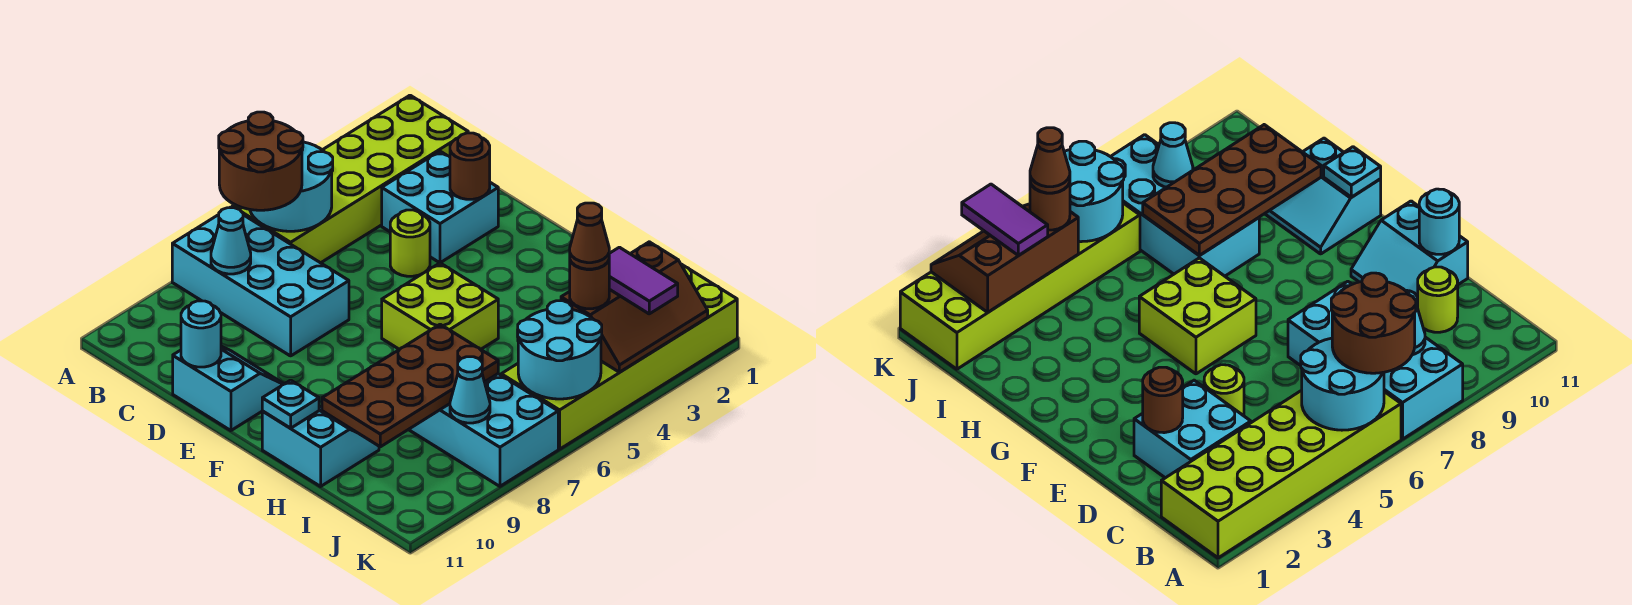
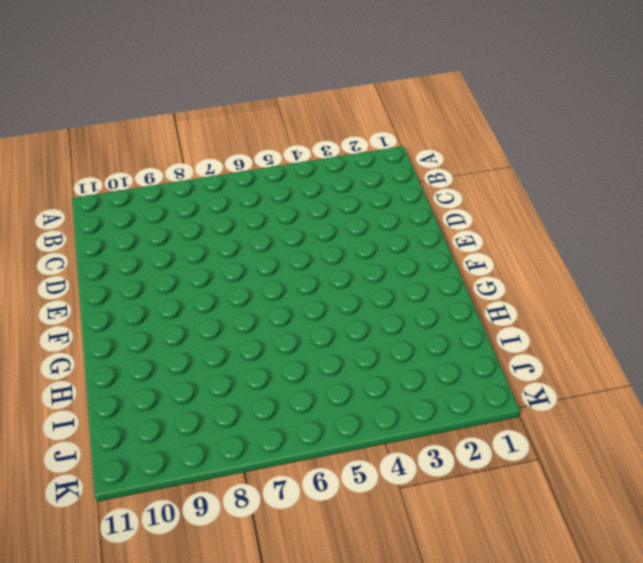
none -> lime brick A1:B6 level 1
none -> cyan brick A7:D8 level 1
none -> cyan brick C2:D3 level 1

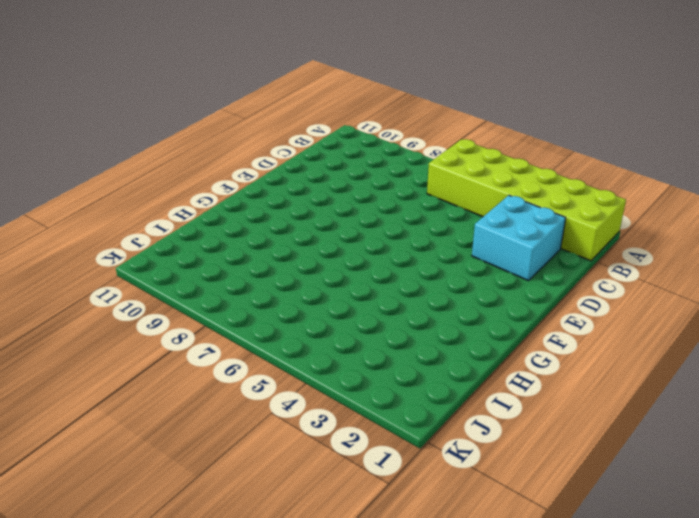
none -> cyan brick A7:D8 level 1
none -> lime round brick C10 level 1
none -> lime round brick D4 level 1

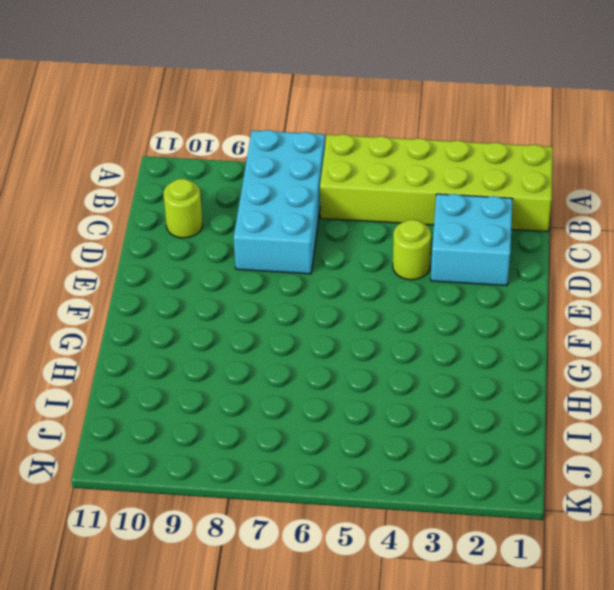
none -> cyan slope D10:E11 level 1 top 11
none -> lime brick F5:G6 level 1
none -> cyan slope G10:H11 level 1 top 11

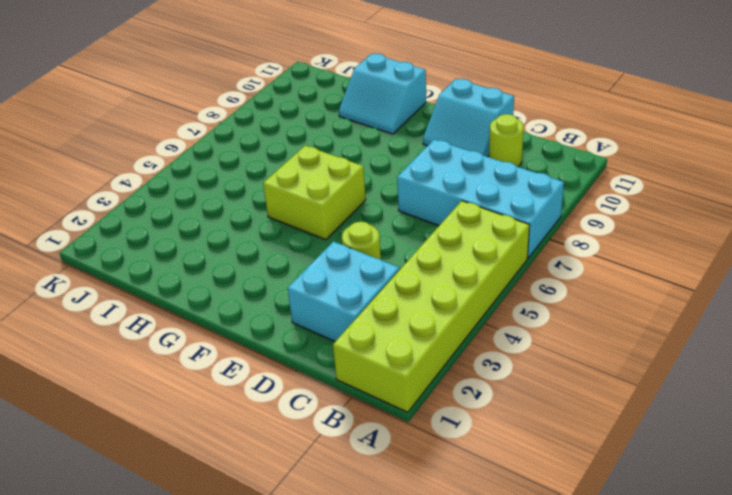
none -> cyan brick H7:K8 level 1
none -> lime brick J1:K6 level 1
none -> cyan round brick A5:B6 level 2

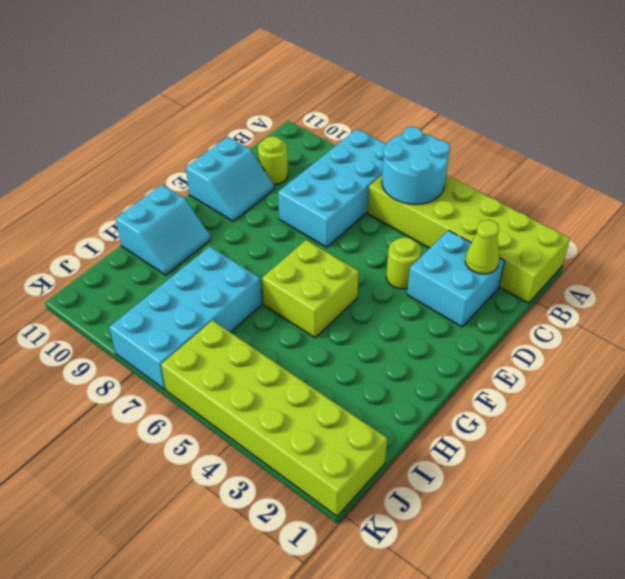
lime cone C2 level 2 -> none
none -> cyan cone B8 level 2
none -> brown round brick D2 level 2
none -> cyan round brick D11 level 2

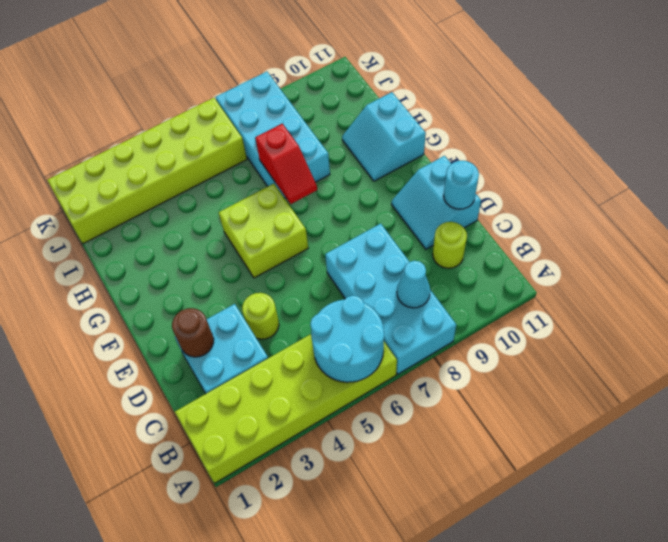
red slope G7:H7 level 2 top H -> brown plate H7:I10 level 2
none -> cyan plate G11 level 2
none -> brown slope J2:K4 level 2 top J
none -> cyan round brick J5:K6 level 2

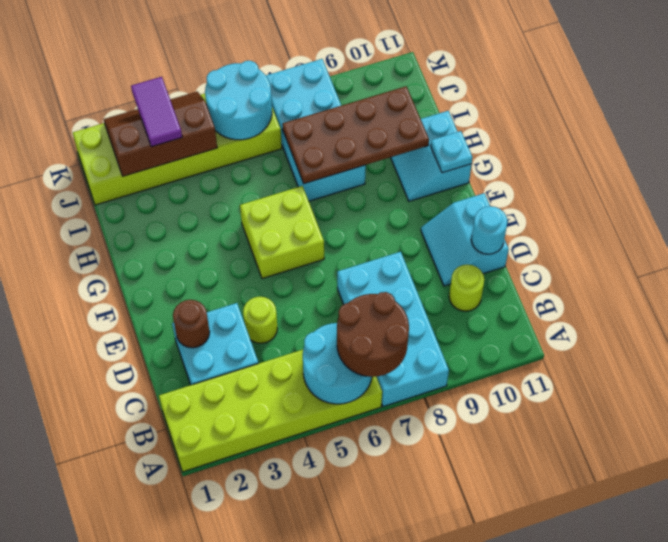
none -> cyan cone B8 level 2
none -> cyan cone J8 level 2
none -> brown round brick J4 level 3

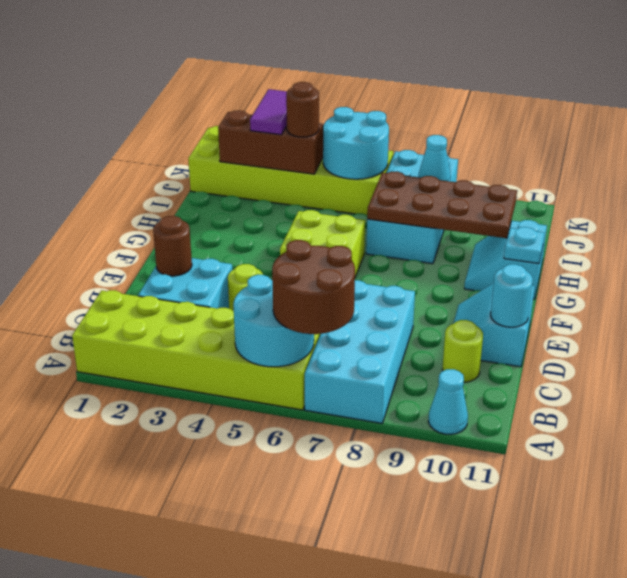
cyan cone A10 level 1 -> cyan cone B8 level 2
none -> brown cone J4 level 4

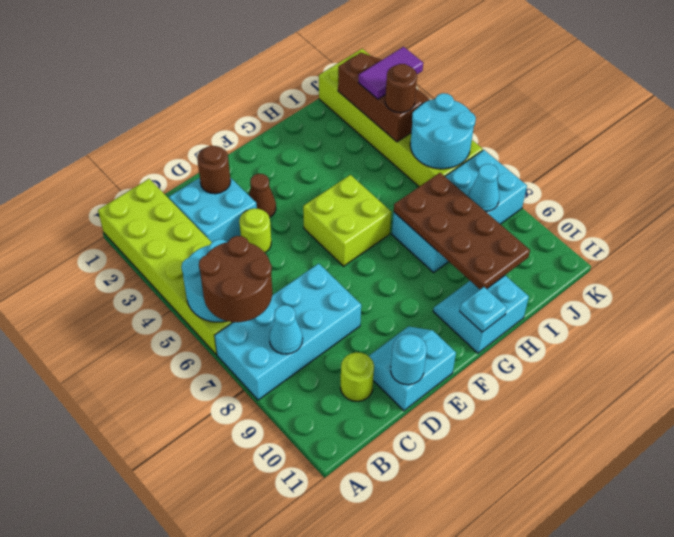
brown cone E3 level 1 -> brown cone J4 level 4

